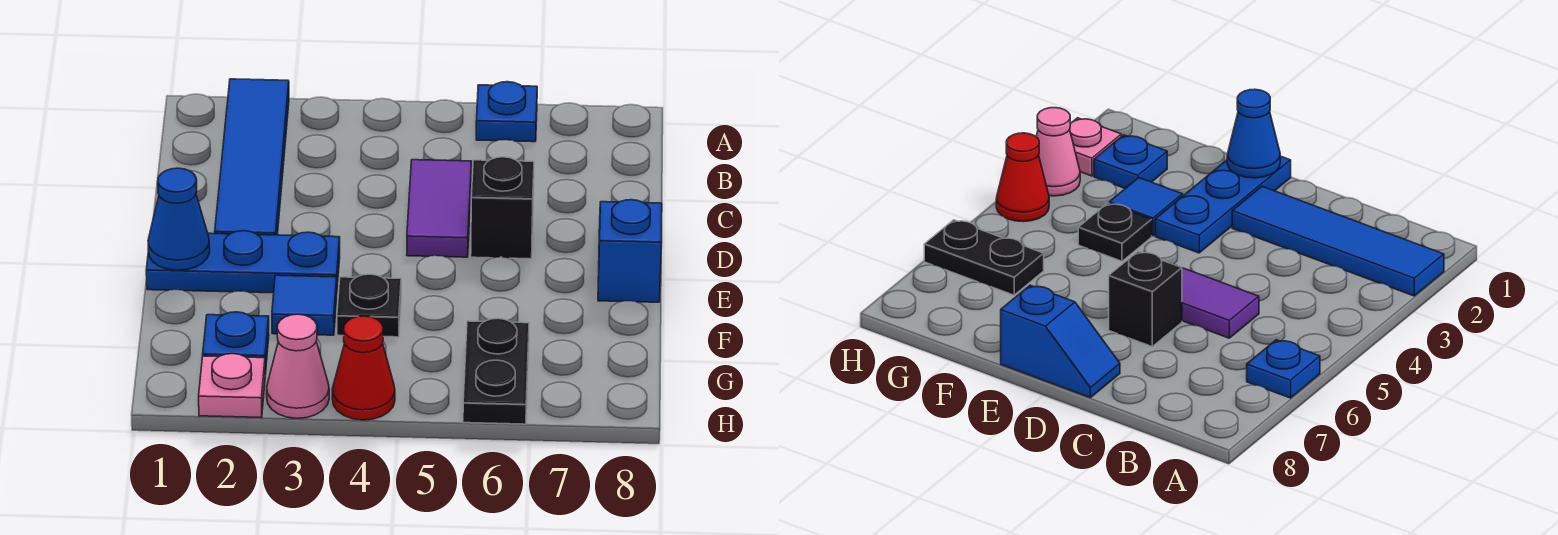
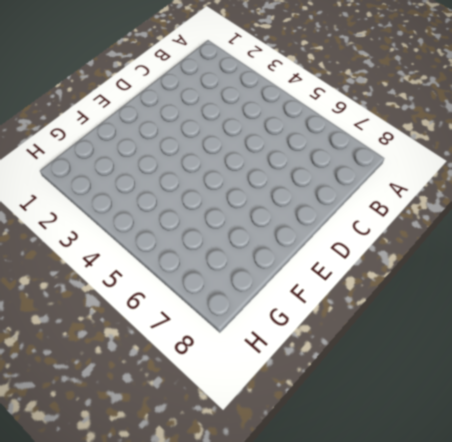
none -> blue tile A2:D2 level 1
none -> blue plate A6 level 1
none -> purple tile C5:D5 level 1

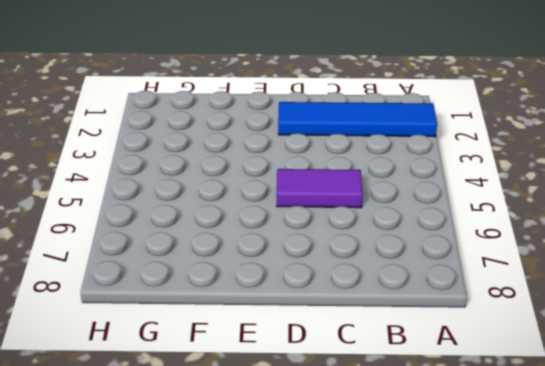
none -> blue plate A6 level 1
none -> black brick D6 level 1
none -> blue slope D8:E8 level 1 top E

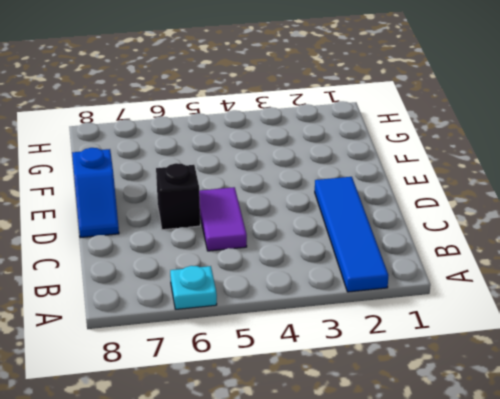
cyan plate A6 level 1 -> blue plate A6 level 1
none -> blue plate E1:E3 level 1
none -> blue tile F3 level 1
none -> black plate F4 level 1

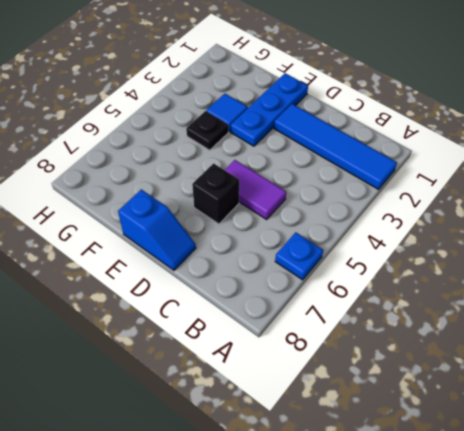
none -> blue plate G2 level 1
none -> black plate G6:H6 level 1
none -> pink plate H2 level 1

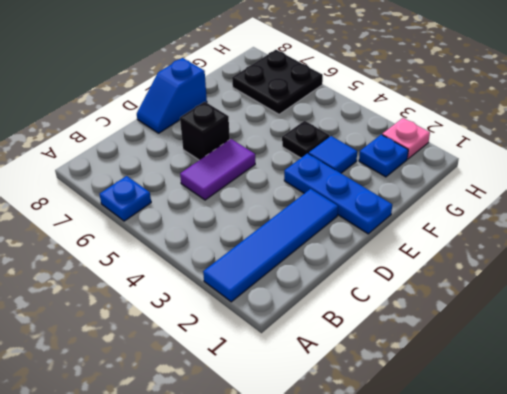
black plate G6:H7 level 1 -> black plate G6:H6 level 1
none -> pink cone H3 level 1
none -> red cone H4 level 1
none -> blue cone E1 level 2

